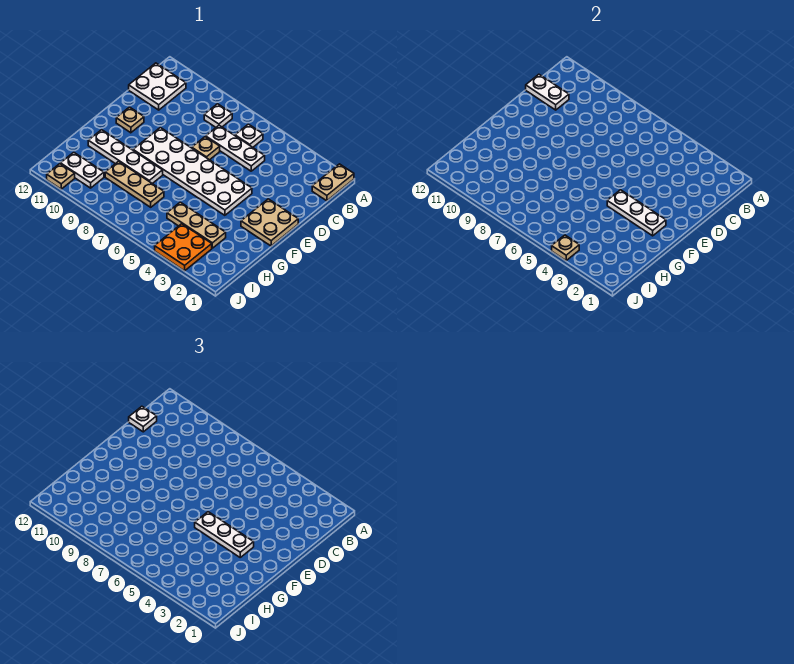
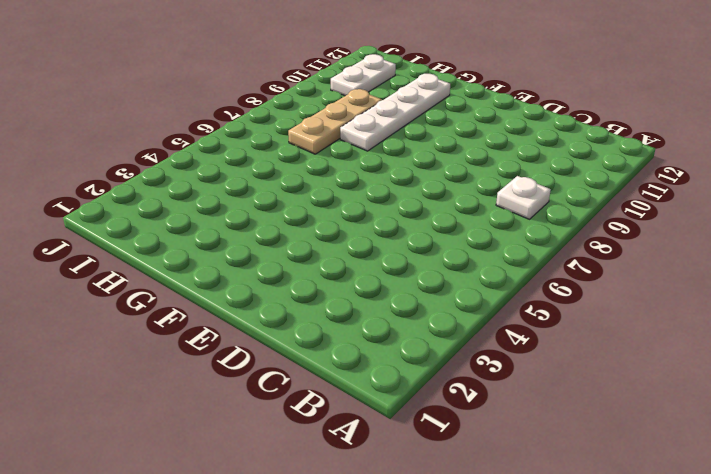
none -> tan plate A1:B1 level 1
none -> white plate B6 level 1
none -> white plate B11:C12 level 1

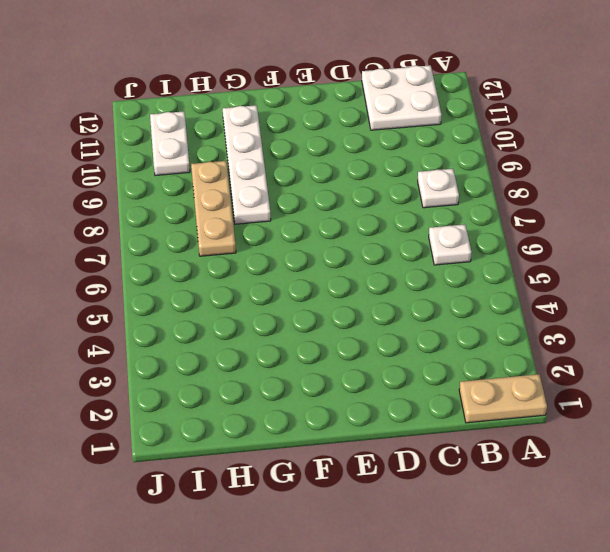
none -> white plate C5:C7 level 1
none -> tan plate D7 level 1
none -> tan plate E1:F2 level 1

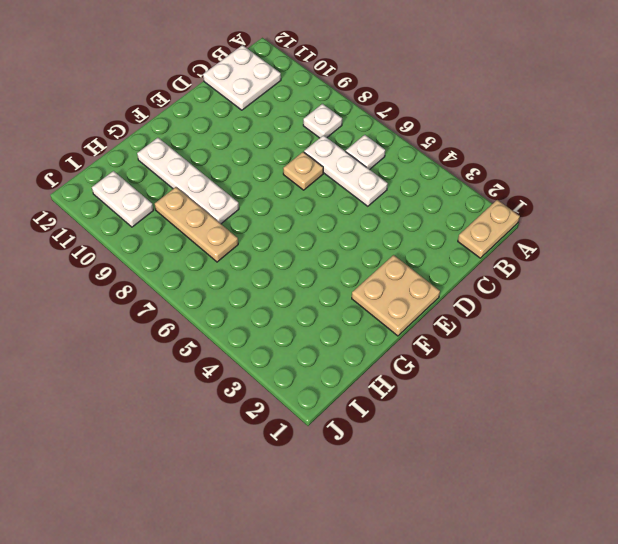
none -> white plate E4:F9 level 1
none -> tan plate E11 level 1
none -> tan plate H3:H5 level 1

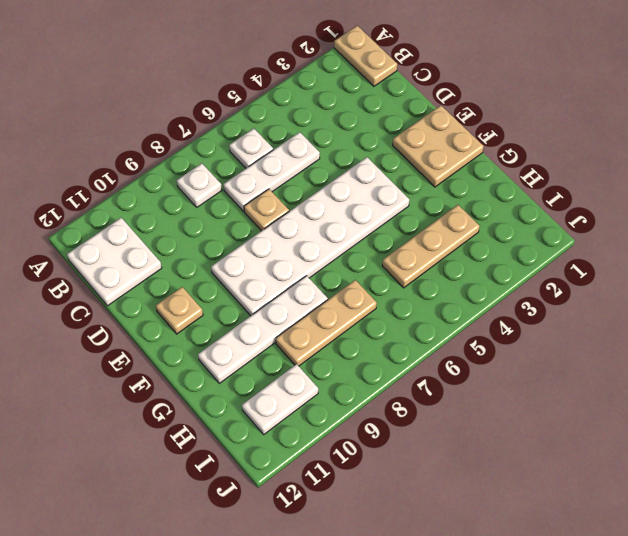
none -> orange plate I3:J4 level 1
none -> tan plate J11 level 1
none -> white plate C11:C12 level 2

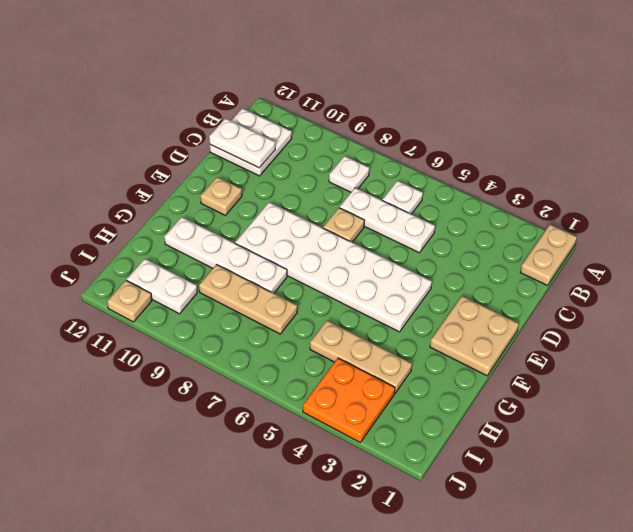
none -> white plate F2:F4 level 2
none -> tan plate J4 level 2
none -> white plate C12 level 3

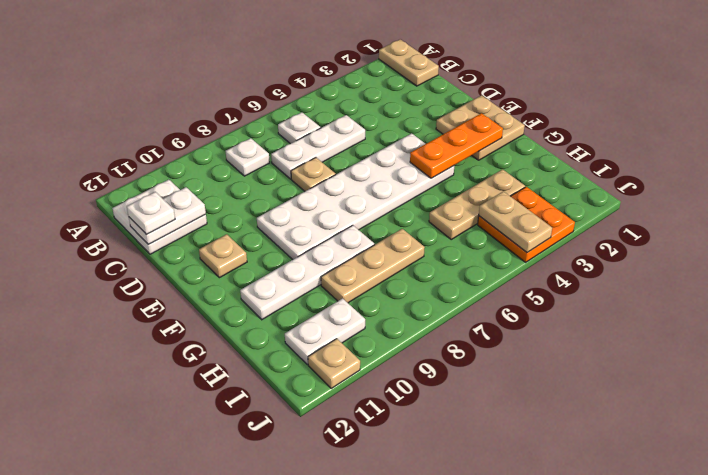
orange plate F2:F4 level 2 -> white plate F2:F4 level 2
tan plate I4:J4 level 2 -> tan plate J4 level 2
none -> white plate F3:F5 level 3

